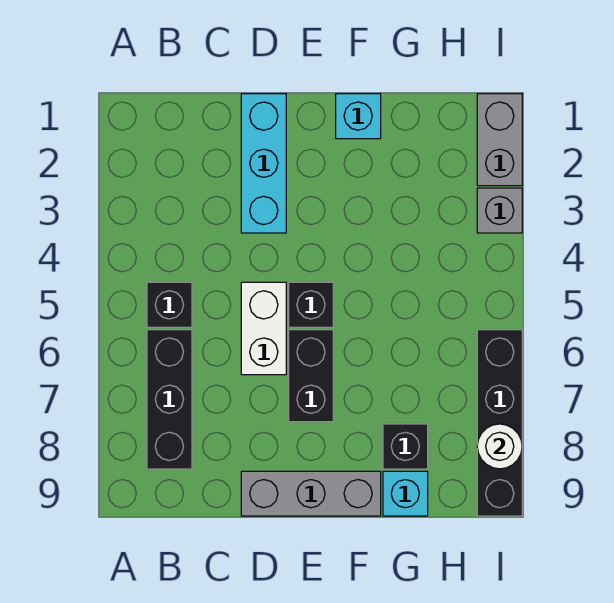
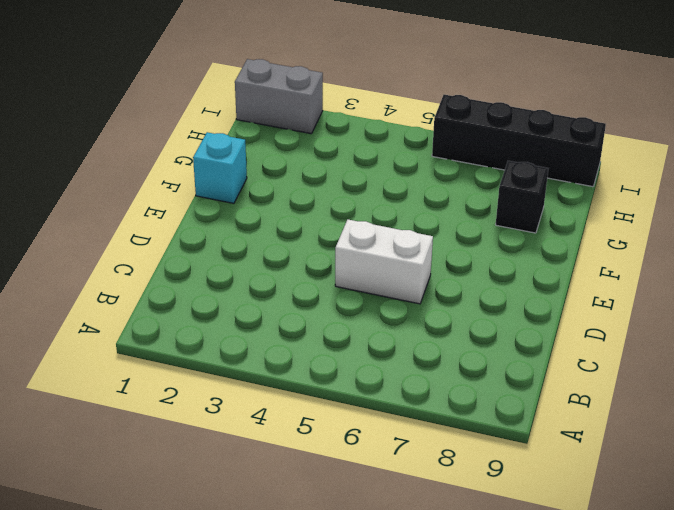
none -> black brick B5 level 1
none -> black brick B6:B8 level 1
none -> cyan brick D1:D3 level 1

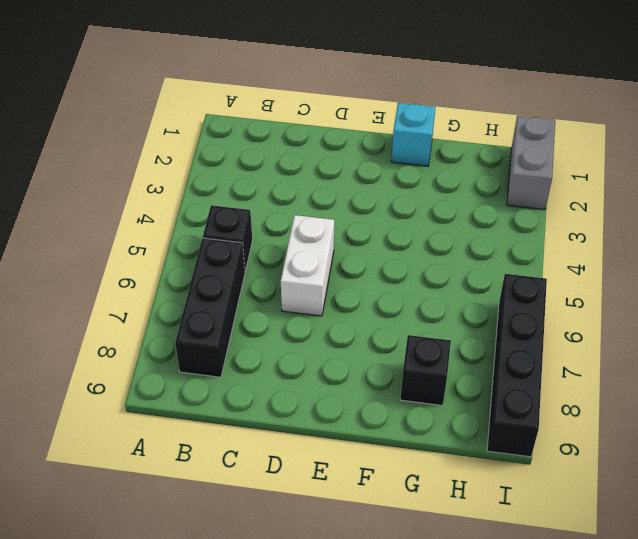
none -> cyan brick D1:D3 level 1
none -> grey brick D9:F9 level 1
none -> black brick E5 level 1

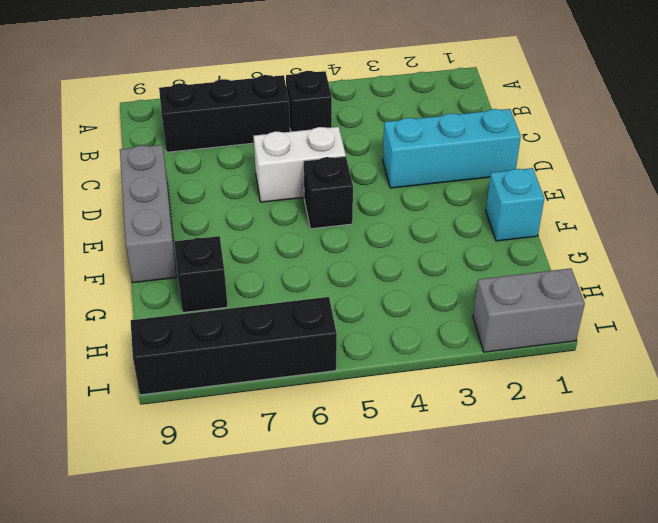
none -> black brick E6:E7 level 1
none -> cyan brick G9 level 1
none -> grey brick I3 level 1

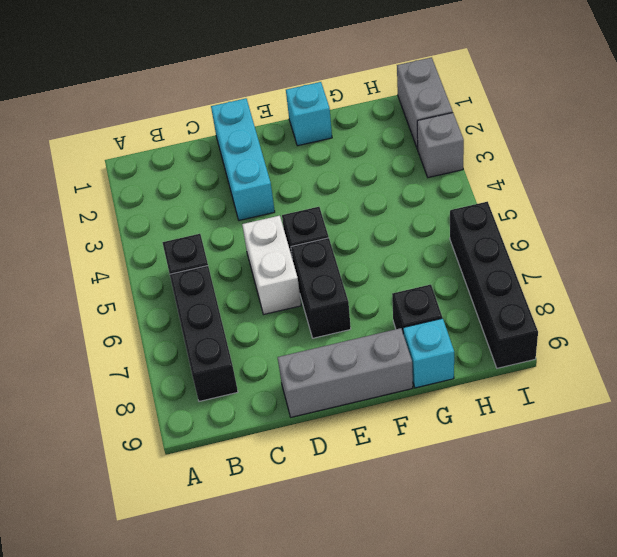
none -> white round brick I8 level 2

